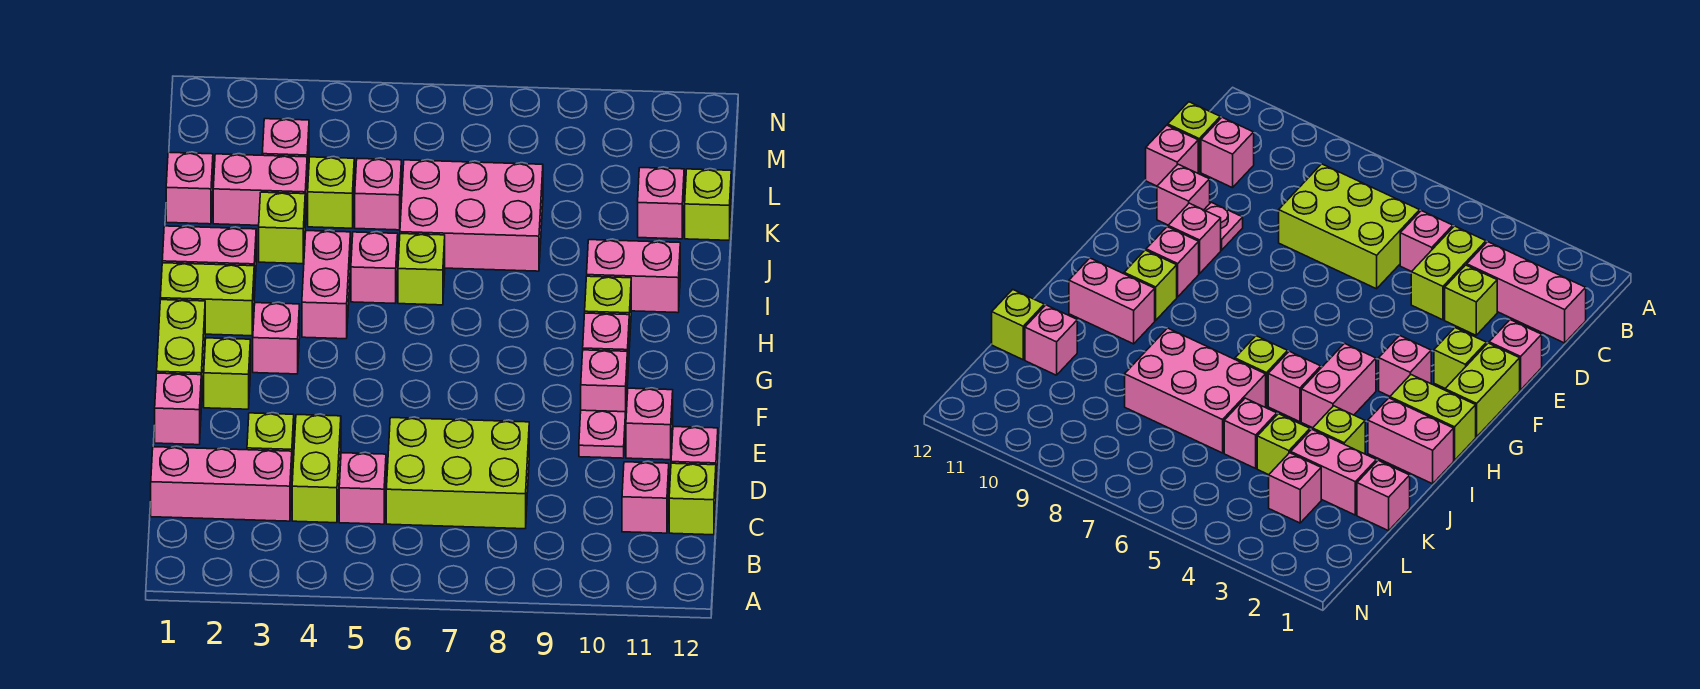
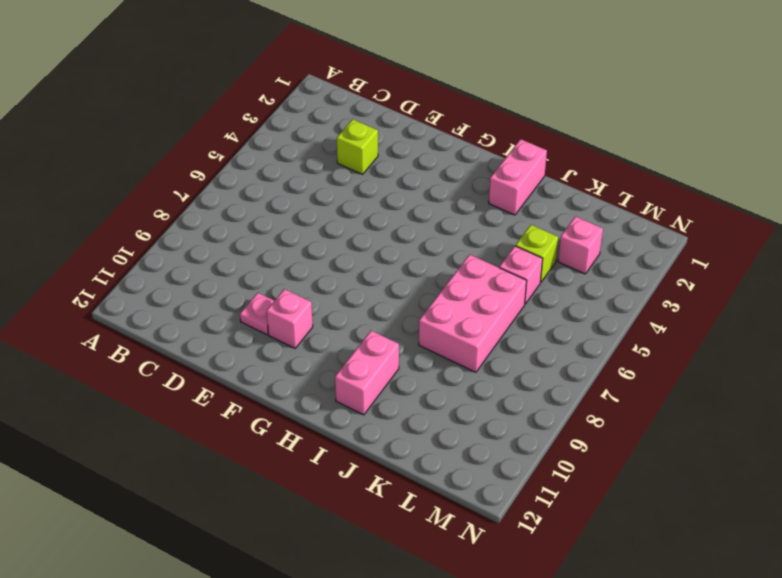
none -> pink brick C1:C3 level 1
none -> lime brick C4:D4 level 1
none -> pink brick C5 level 1
none -> lime brick C6:D8 level 1

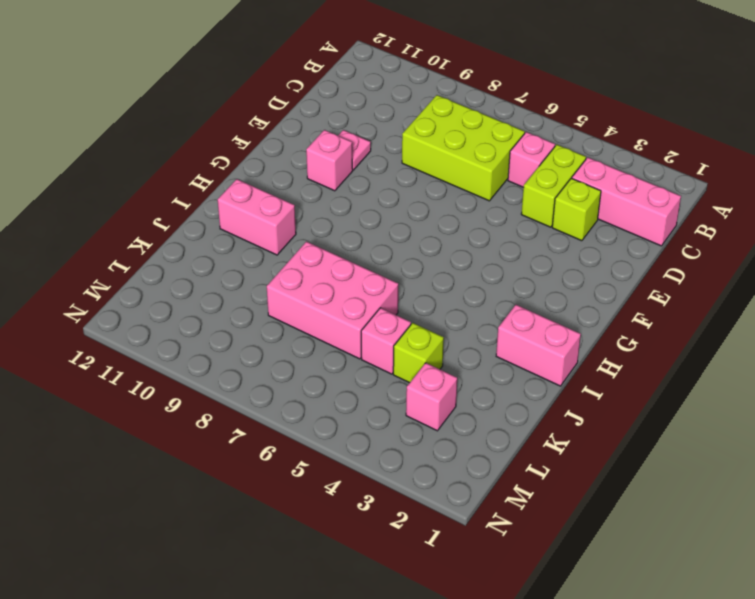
none -> pink brick C11 level 1
none -> lime brick C12 level 1
none -> pink brick D12 level 1
none -> pink brick E1 level 1

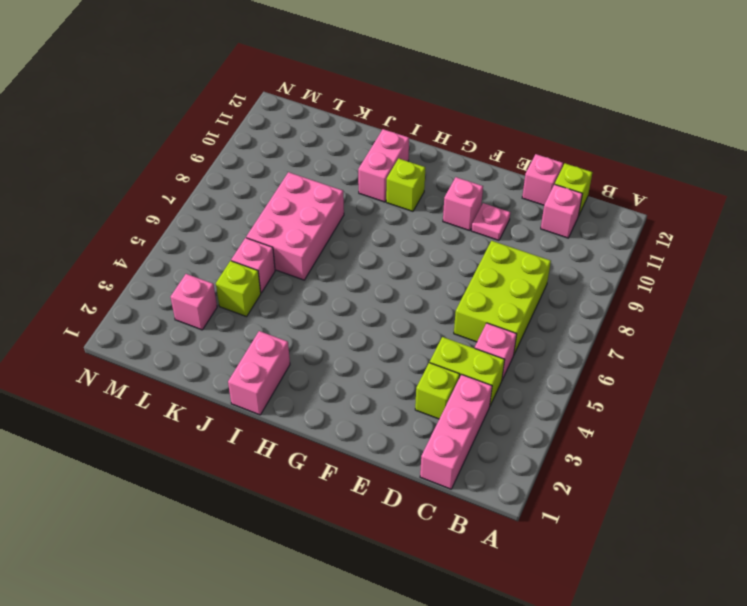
none -> pink brick E1 level 1
none -> pink brick E11 level 1
none -> lime brick F1:G1 level 1
none -> lime brick F2 level 1

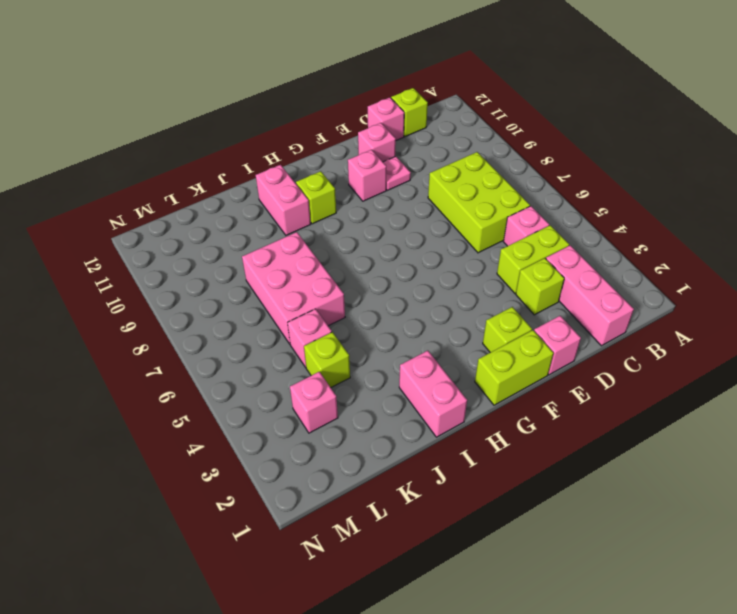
none -> pink brick C11 level 1
none -> pink brick G3 level 1
none -> pink brick G10 level 1
none -> lime brick H1:H2 level 1

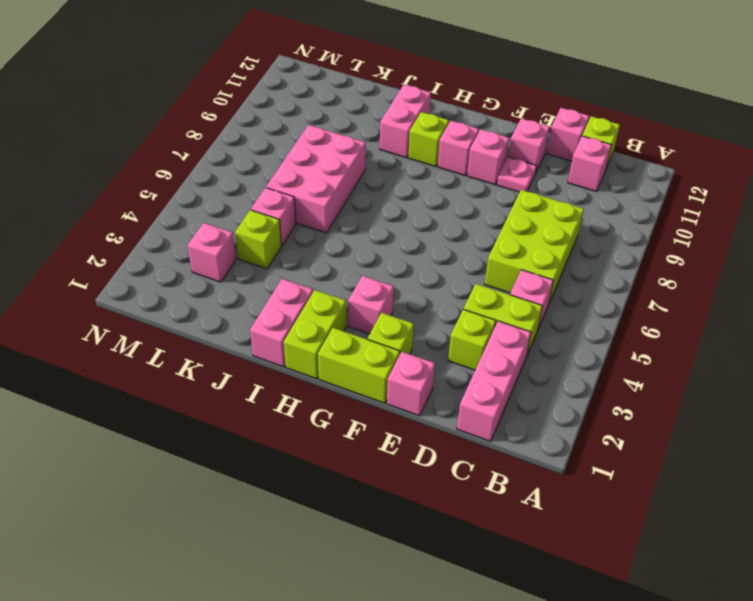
none -> pink brick H4:I4 level 1
none -> pink brick I5 level 1
none -> lime brick I6 level 1
none -> lime brick J3 level 1

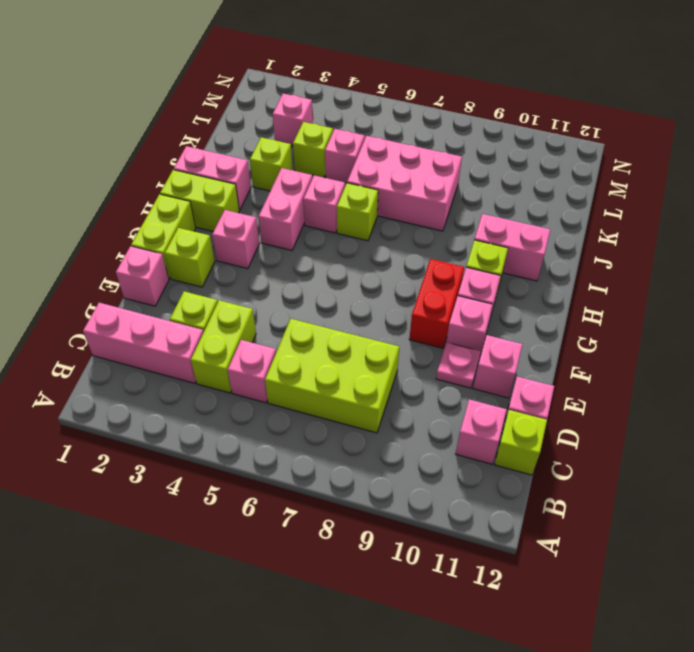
red brick F9:G9 level 1 -> none
none -> pink brick K1 level 1
none -> pink brick K2:K3 level 1
none -> pink brick K11 level 1
none -> lime brick K12 level 1

